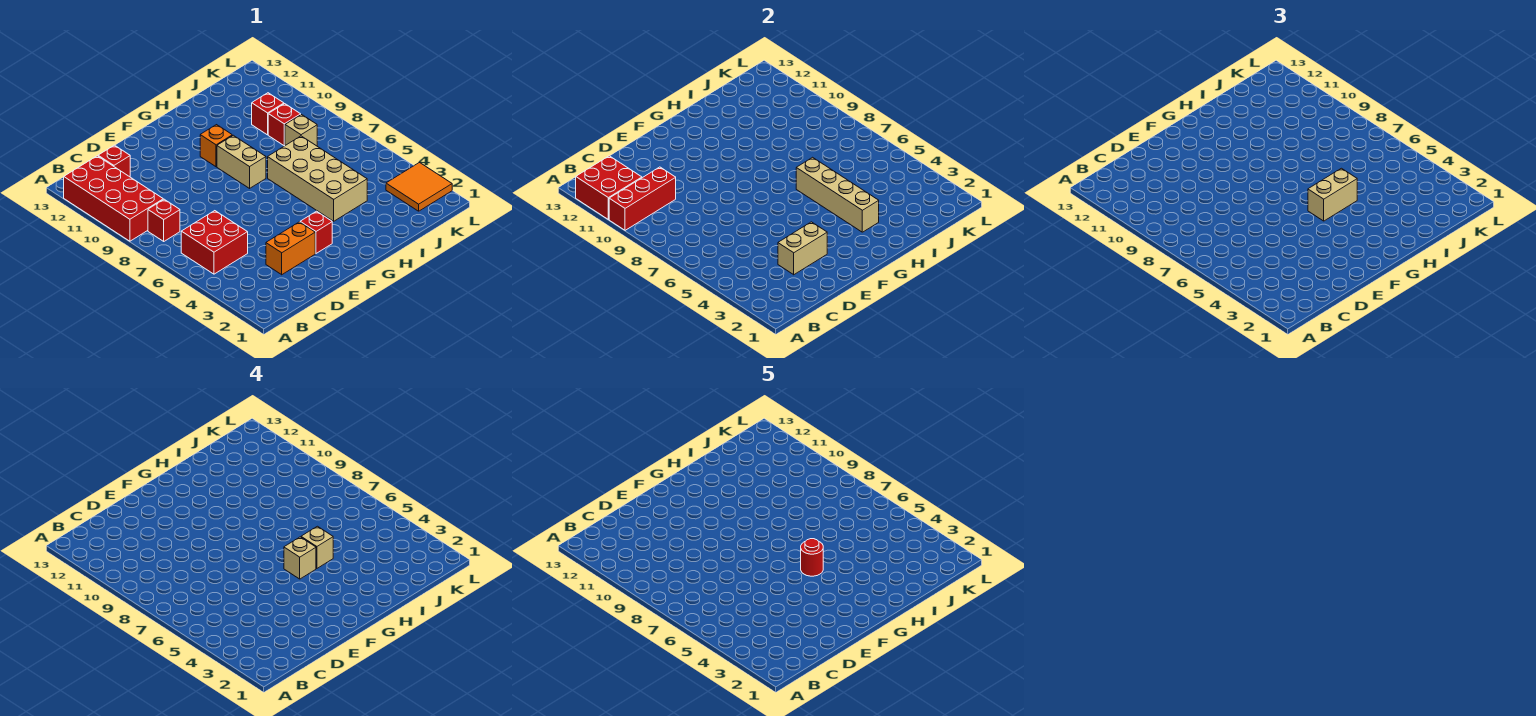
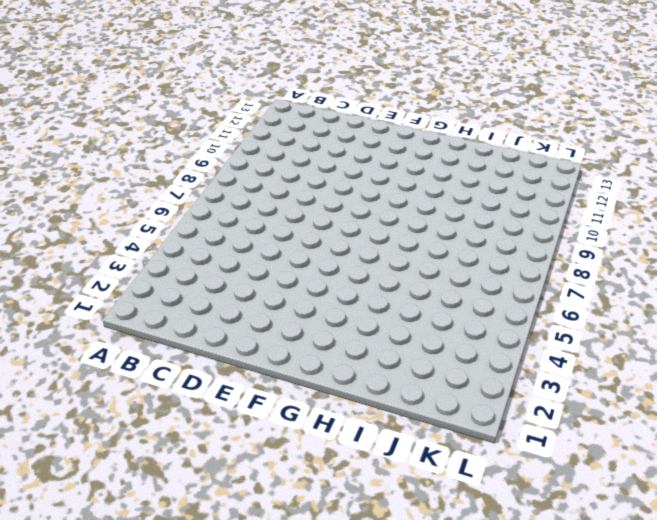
none -> red brick A9:B12 level 1
none -> red brick B5:C6 level 1
none -> red brick B8 level 1

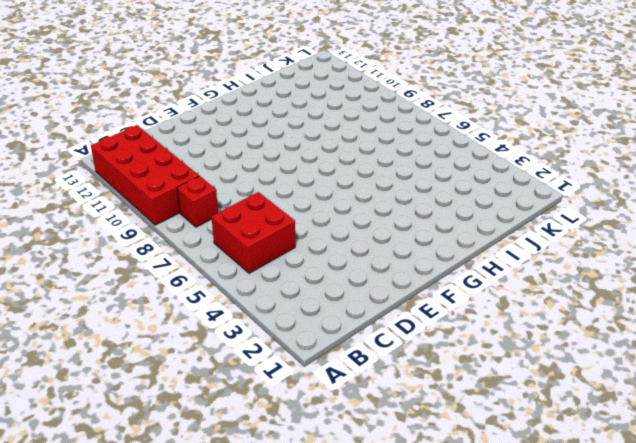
none -> red brick C12 level 1
none -> orange brick D3:E3 level 1
none -> red brick F3 level 1

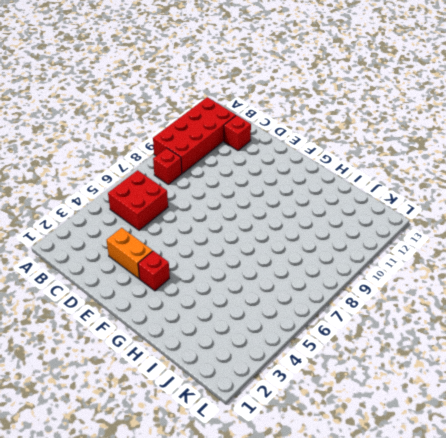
none -> tan brick G8:G9 level 1
none -> orange brick G10 level 1
none -> tan brick H4:I7 level 1

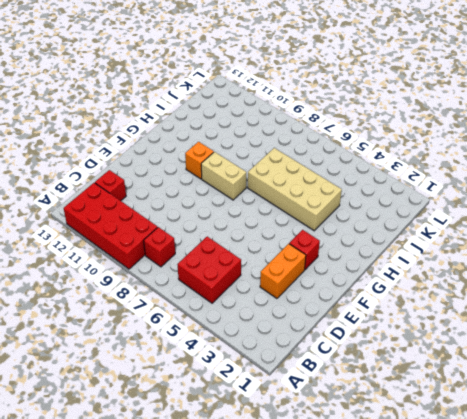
none -> tan brick J8 level 1
none -> red brick J9 level 1
none -> red brick J10 level 1

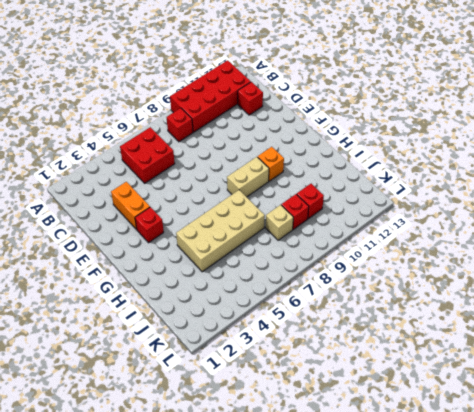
none -> orange tile K2:L3 level 1
none -> red brick A10:C10 level 2
none -> red brick A11:B12 level 2

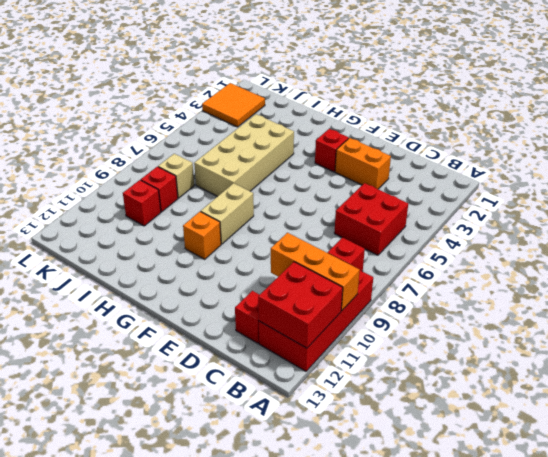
orange brick A10:C10 level 2 -> red brick A10:C10 level 2
none -> tan brick D3:E3 level 2
none -> tan brick H3:H6 level 2
none -> tan brick G5:H5 level 3

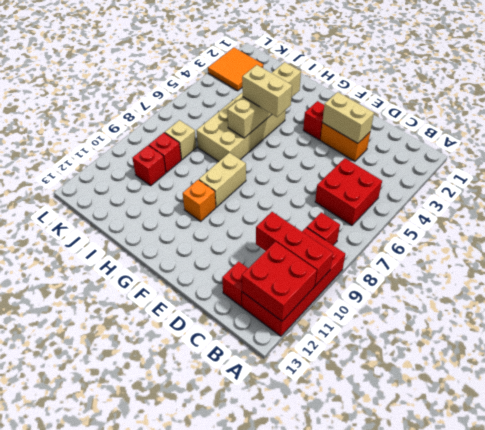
none -> tan brick G5 level 4
none -> tan brick H5 level 4
none -> red round brick G5 level 5

